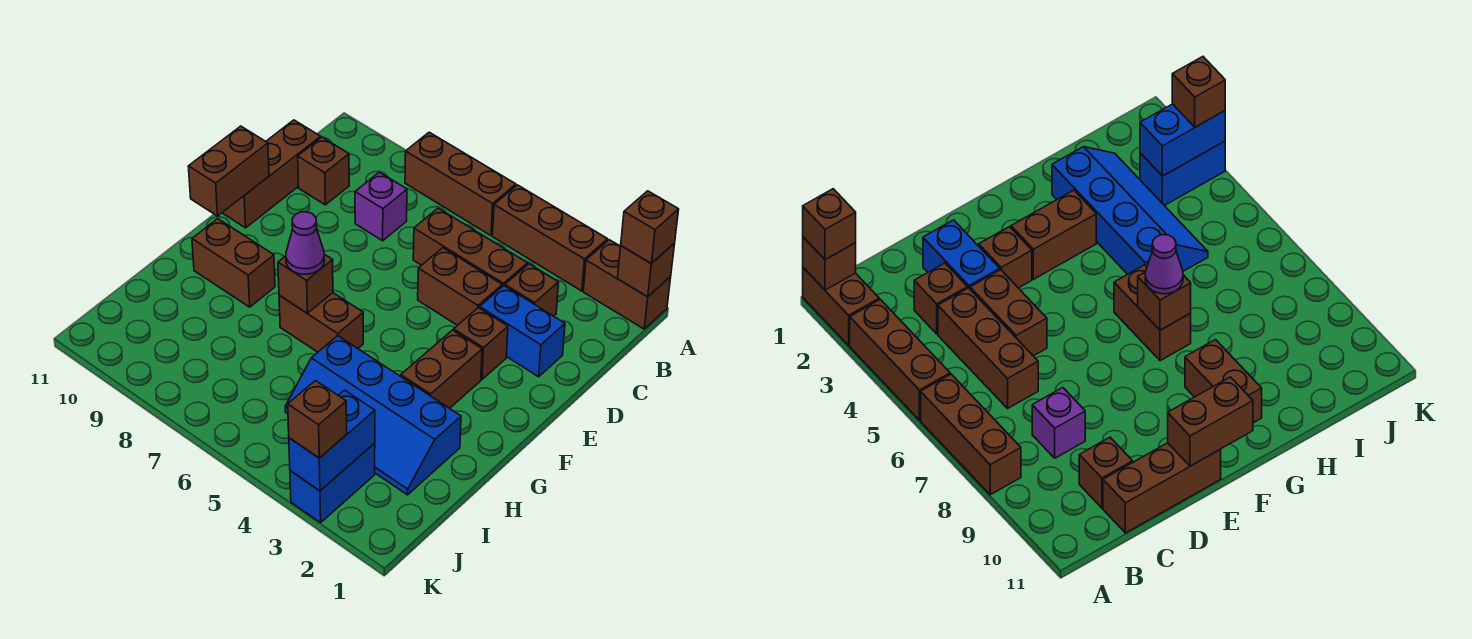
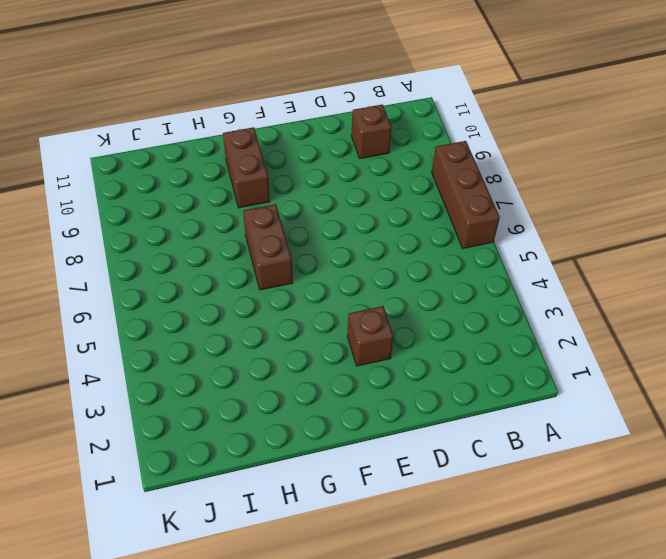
none -> brown brick A1:A2 level 1
none -> brown brick A3:A5 level 1
none -> brown brick C3 level 1

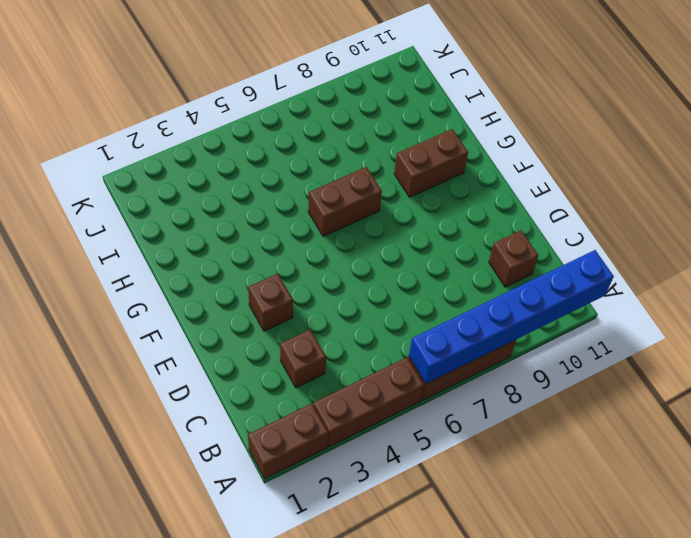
blue brick A6:A11 level 2 -> none
none -> brown brick C4:C6 level 1
none -> purple brick C8 level 1
none -> brown brick C11:E11 level 1

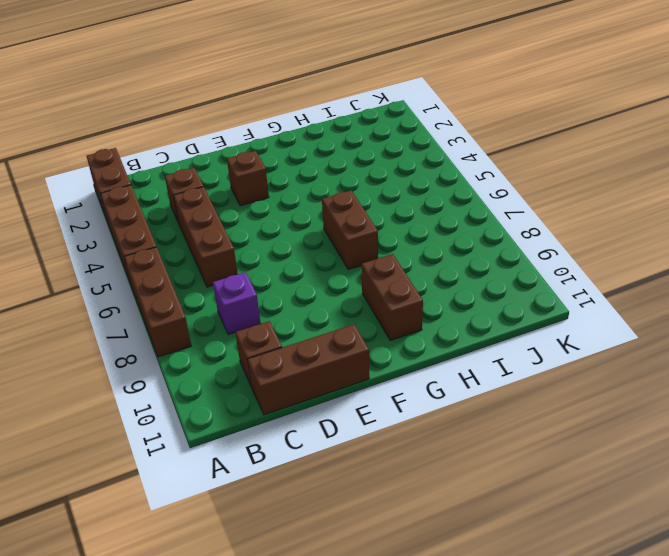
none -> blue brick D2:D3 level 1
none -> brown brick D4:D5 level 1
none -> brown brick F3:G3 level 1

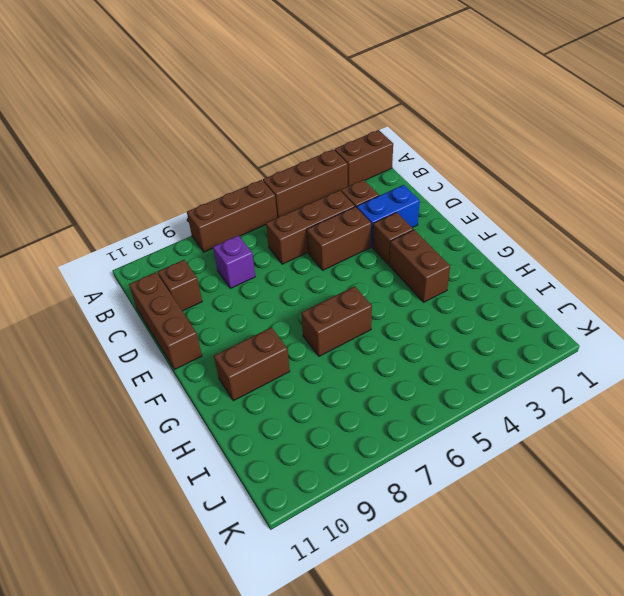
none -> blue slope H2:I5 level 1 top H
none -> blue brick J3:K3 level 1
none -> brown brick A1 level 2

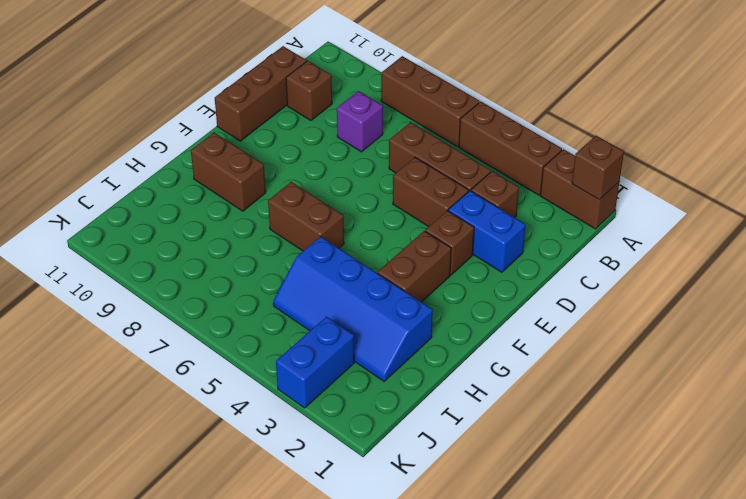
none -> brown brick E11:F11 level 2
none -> brown brick G7 level 2
none -> blue brick J3:K3 level 2

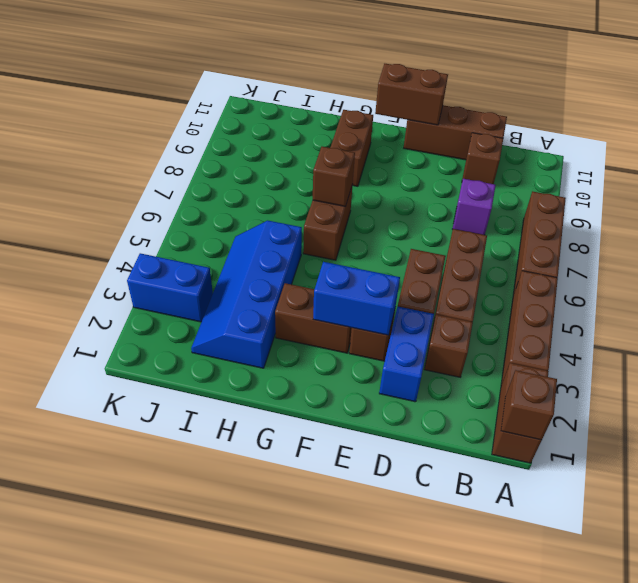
blue brick E3:F3 level 2 -> blue brick J3:K3 level 2
none -> brown brick A1 level 3
none -> purple cone G7 level 3
none -> brown brick K3 level 3

